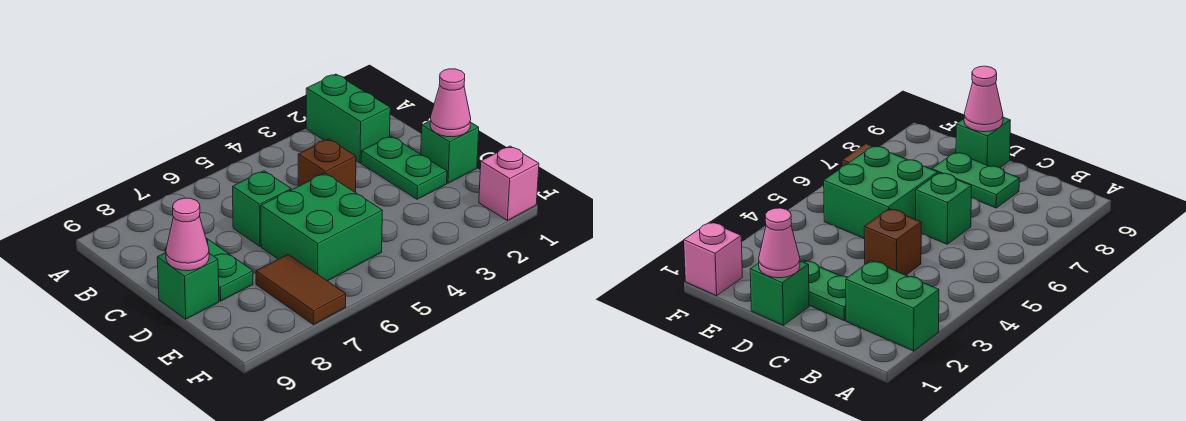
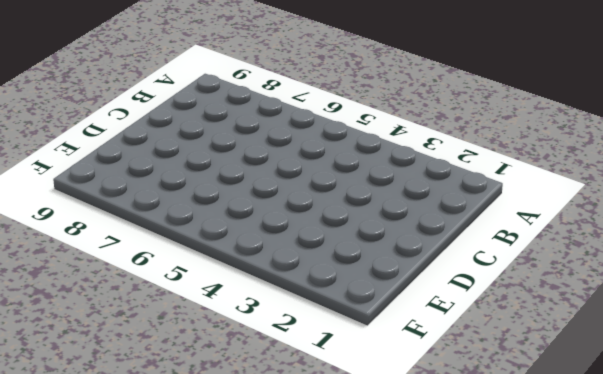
none -> green brick A2:B2 level 1
none -> green plate C2:D2 level 1
none -> brown brick C4 level 1

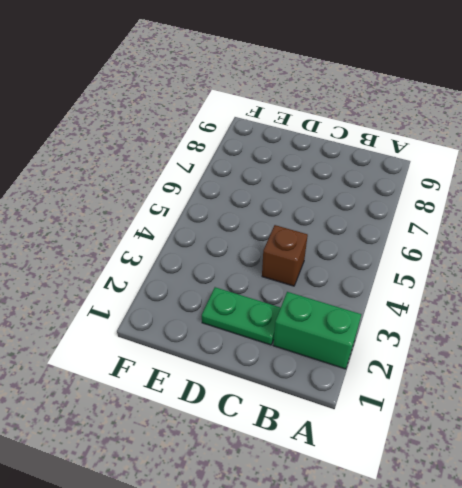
none -> green brick C6 level 1
none -> green plate C8:D8 level 1
none -> green brick D1 level 1

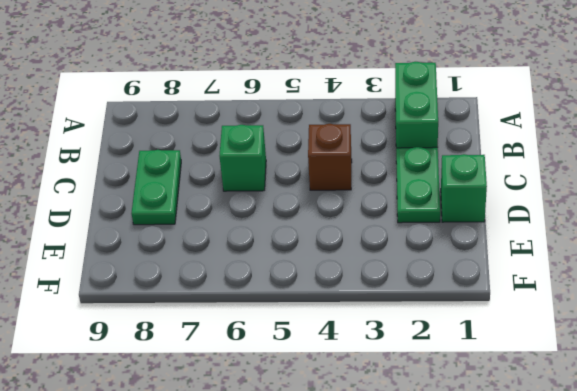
none -> green brick D5:E6 level 1
none -> green brick D9 level 1
none -> brown tile E7:F7 level 1

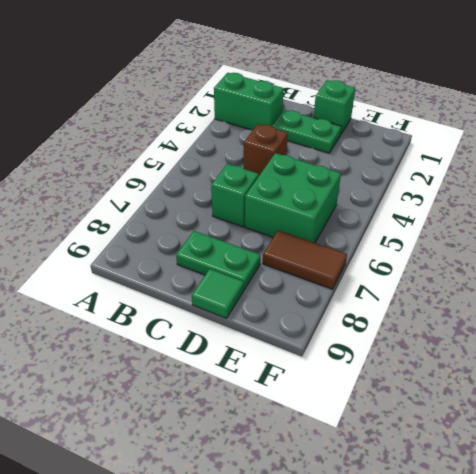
green tile D9 level 1 -> green brick D9 level 1
none -> pink brick F1 level 1
none -> pink cone D1 level 2
none -> pink cone D9 level 2

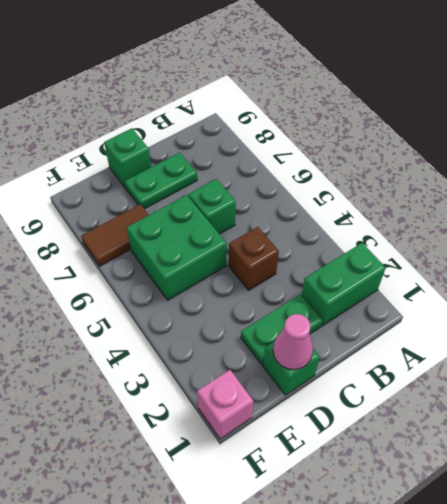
none -> pink cone D9 level 2

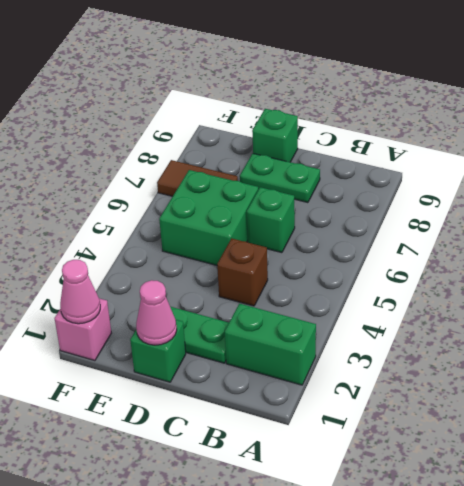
pink cone F1 level 2 -> pink cone D9 level 2

